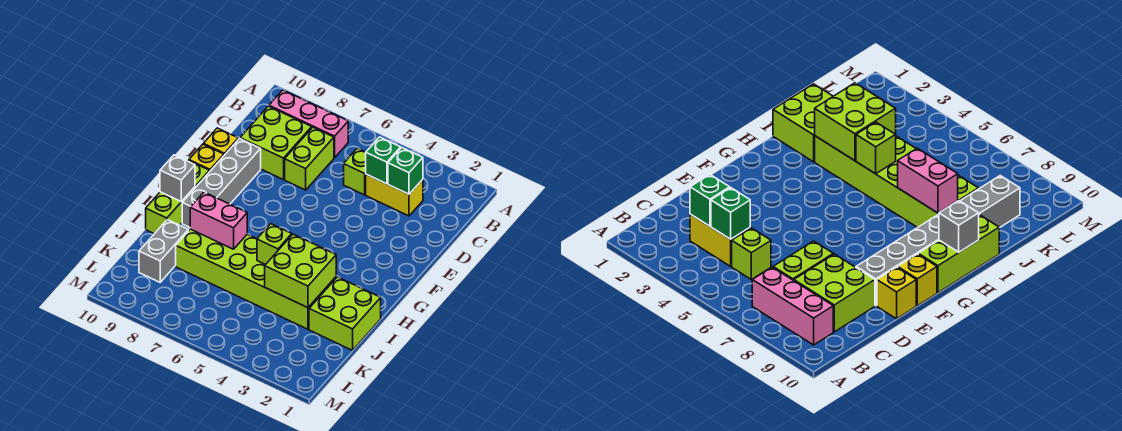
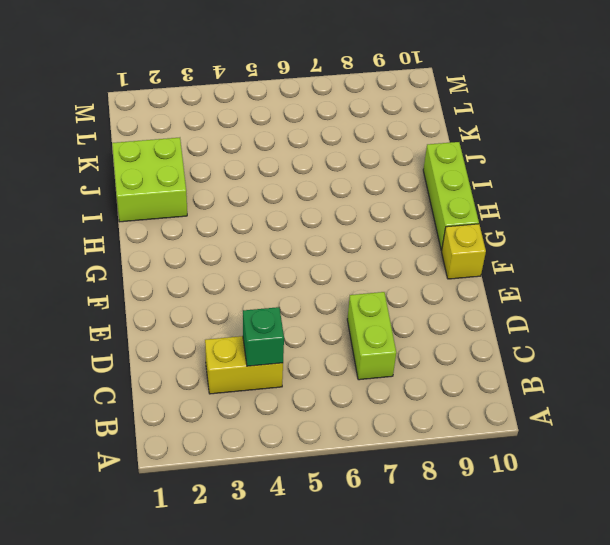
none -> pink brick B7:B9 level 1
none -> lime brick C5 level 1
none -> lime brick C8:D9 level 1

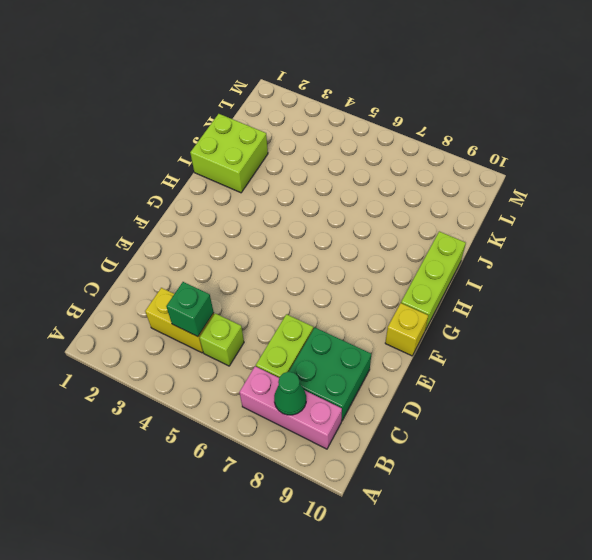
green cone B8 level 2 -> none
green brick C8:D9 level 1 -> lime brick C8:D9 level 1
none -> grey brick E9:H9 level 1
none -> yellow brick E10 level 1
none -> lime brick I3:J8 level 1

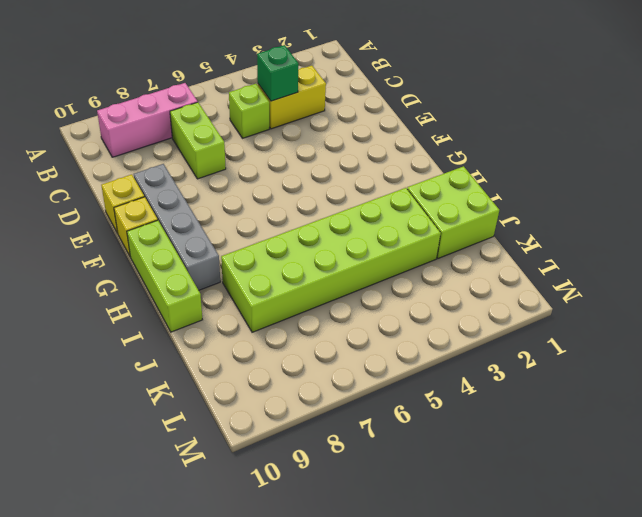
none -> lime brick C8:D9 level 1
none -> grey brick J9:K9 level 1
none -> green brick C3 level 2

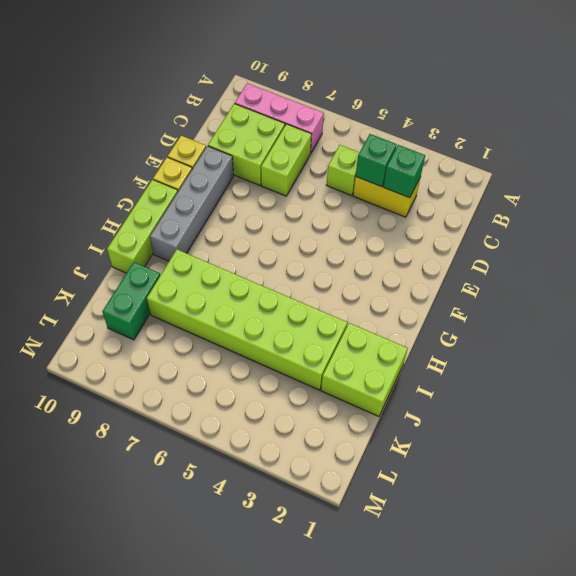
green brick J9:K9 level 1 -> grey brick J9:K9 level 1
none -> grey brick H10 level 2
none -> lime brick I3:J4 level 2
none -> lime brick I5 level 2

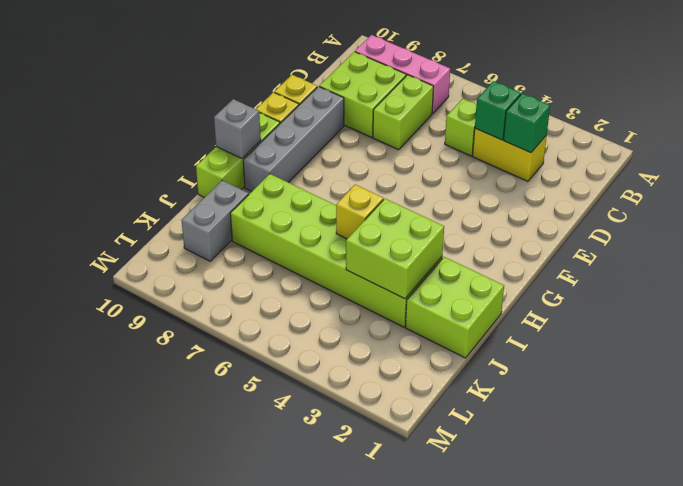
yellow brick I5 level 2 -> lime brick I5 level 2
none -> pink brick I7:I8 level 2

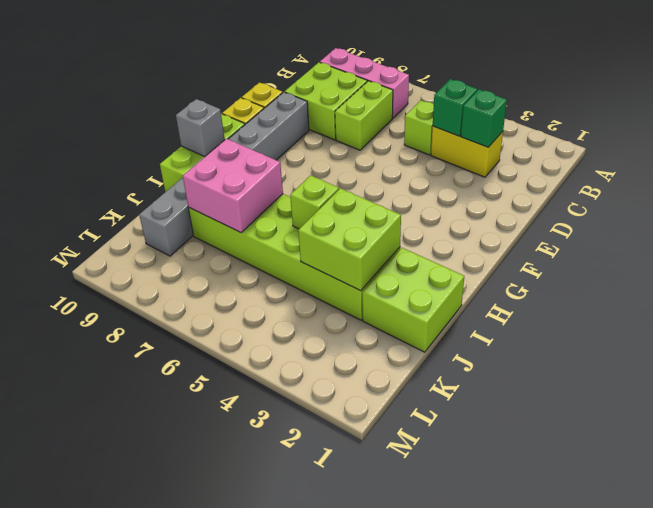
pink brick I7:J8 level 2 -> pink brick I7:I8 level 2

